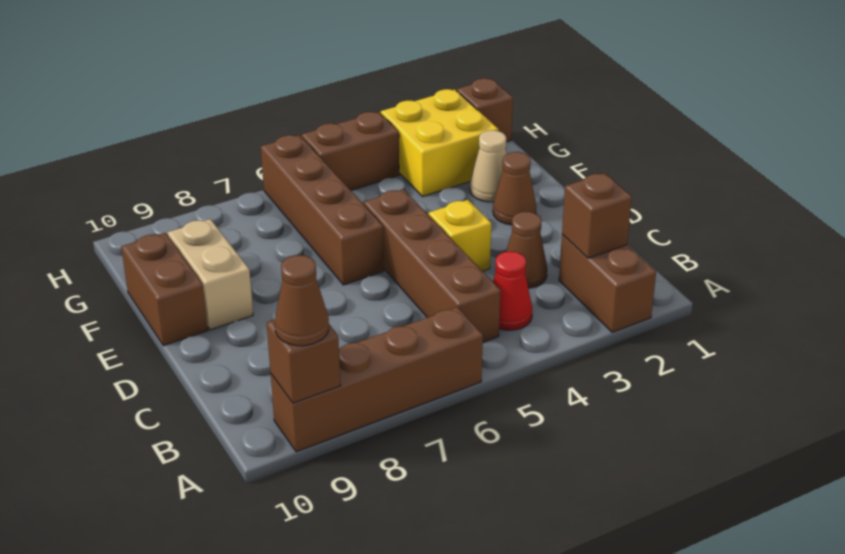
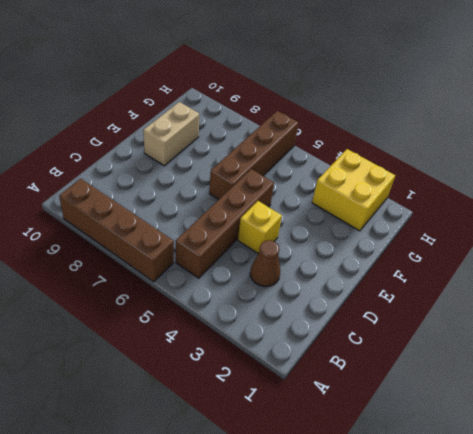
none -> brown brick A2:B2 level 1
none -> red cone B4 level 1
none -> brown cone E2 level 1

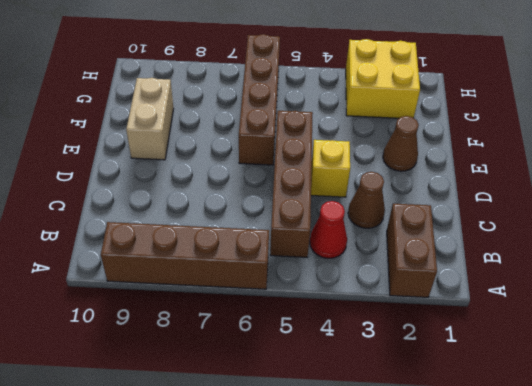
none -> brown brick E10:F10 level 1
none -> tan cone F2 level 1
none -> brown brick H1 level 1

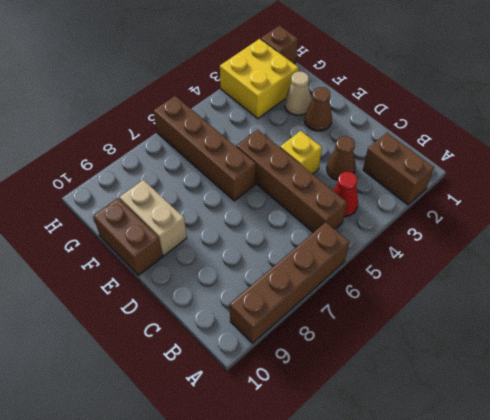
none -> brown brick H4:H5 level 1
none -> brown brick A9 level 2
none -> brown brick B2 level 2

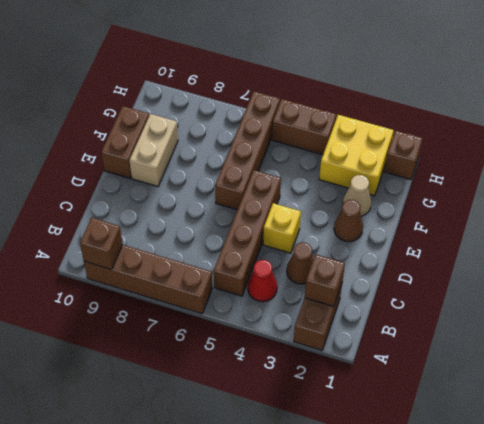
none -> brown cone A9 level 3

